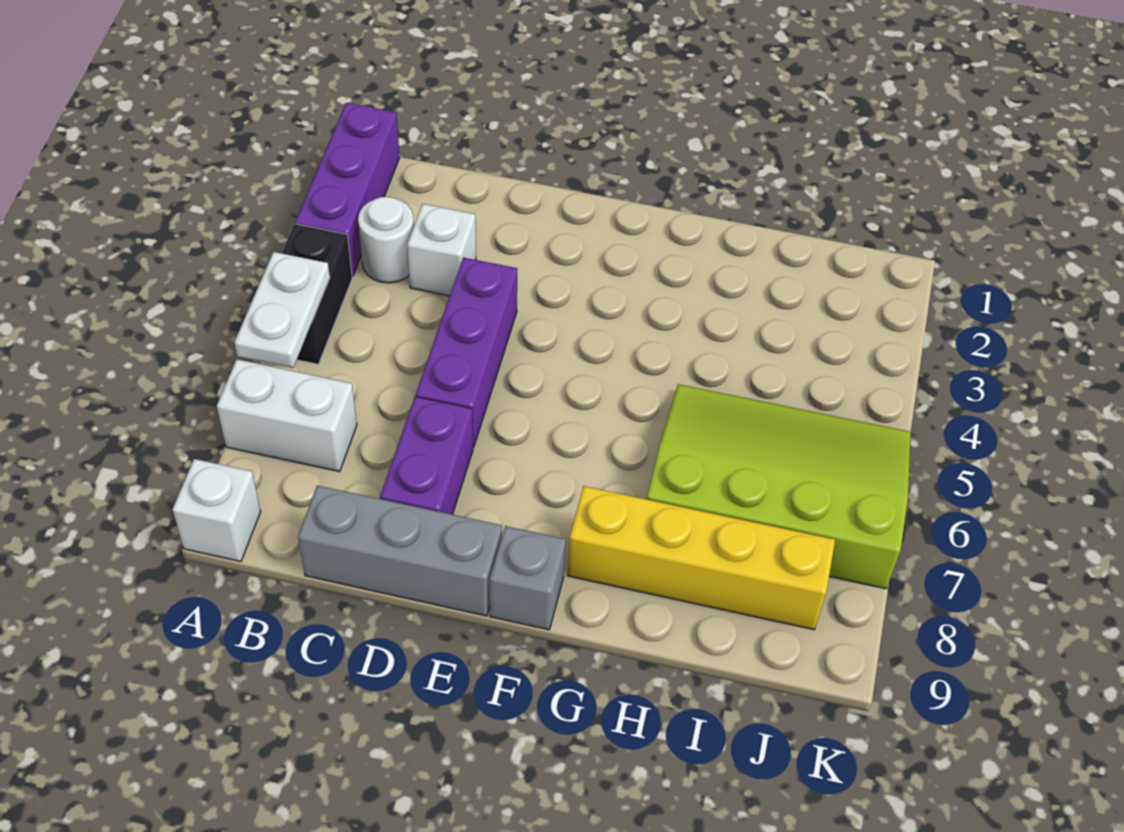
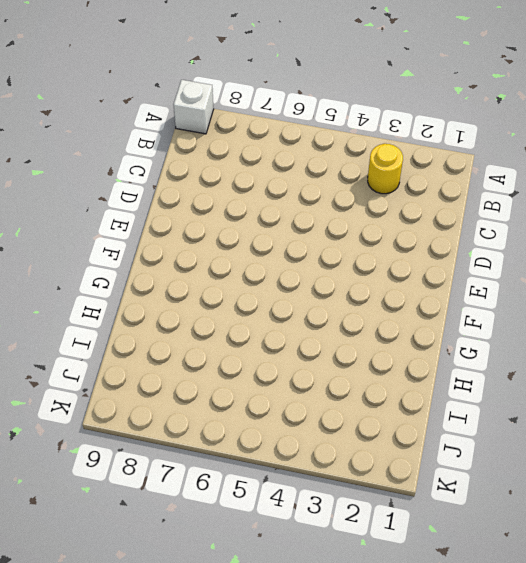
yellow round brick B3 level 1 -> white round brick B3 level 1
none -> purple brick A1:A3 level 1
none -> black brick A4:A5 level 1
none -> white brick A7:B7 level 1

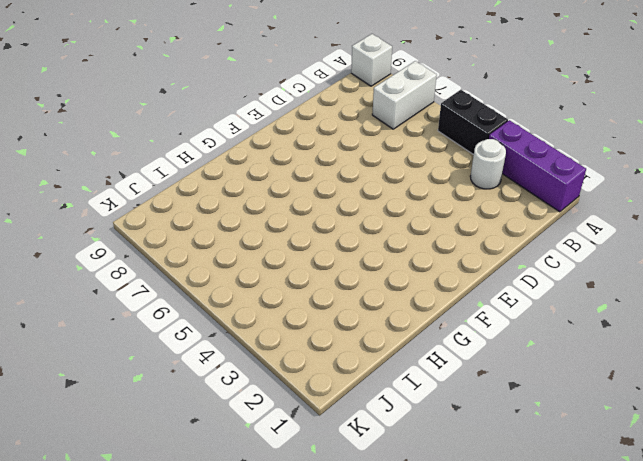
none -> white brick C3 level 1
none -> grey brick C9:E9 level 1
none -> purple brick D4:D6 level 1

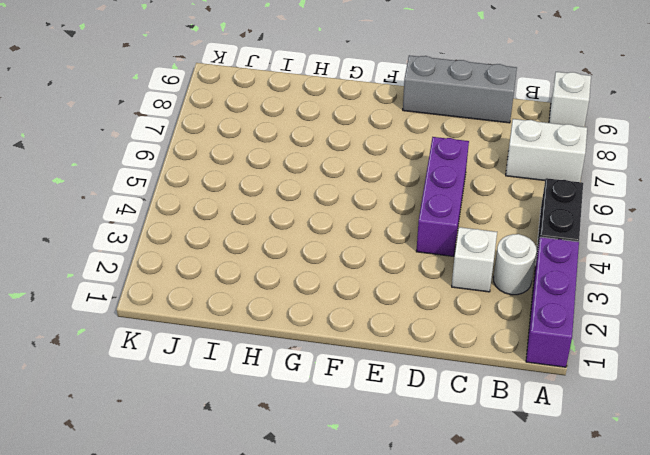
none -> purple brick D7:D8 level 1
none -> grey brick F9 level 1
none -> yellow brick G8:J8 level 1

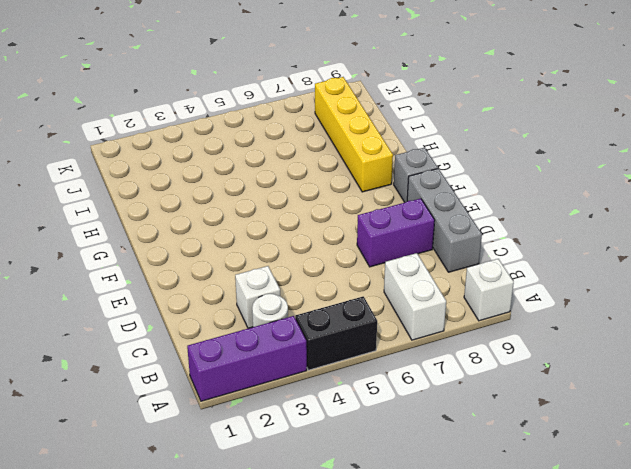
none -> purple brick D4:D6 level 1
none -> lime slope H5:K7 level 1 top 7
none -> white plate A5:A6 level 2

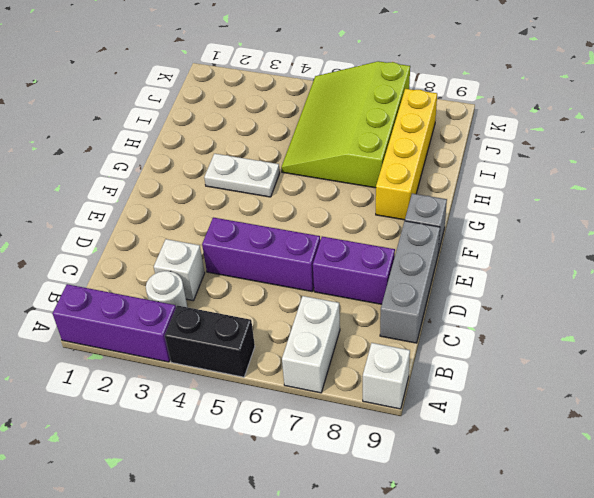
white plate G3:G4 level 1 -> white plate A5:A6 level 2

